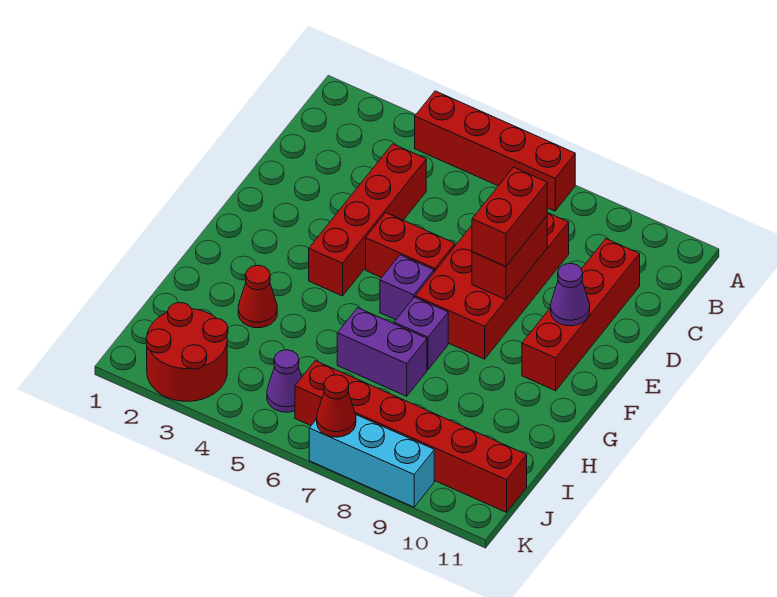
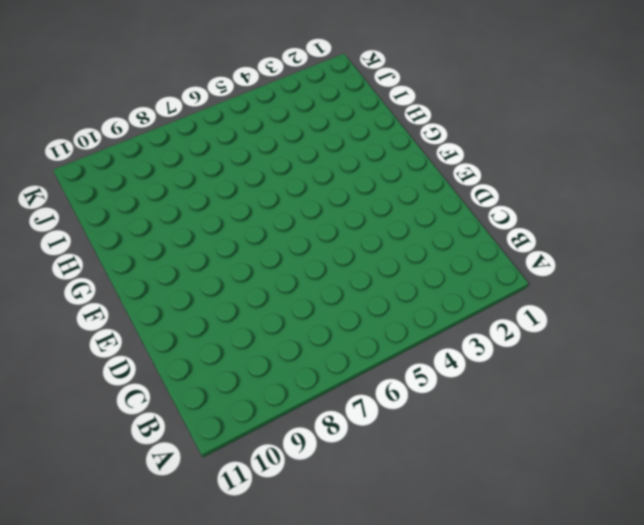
none -> red brick A4:A7 level 1
none -> red brick C4:F4 level 1
none -> red brick C7:F8 level 1

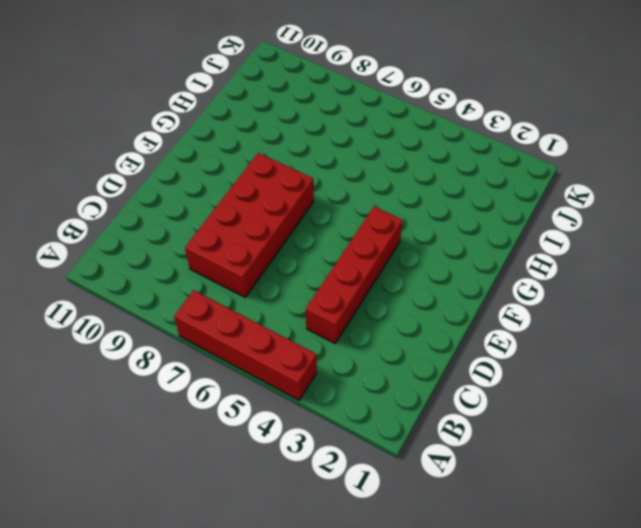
none -> red brick C10:F10 level 1
none -> red brick E5:E6 level 1
none -> purple brick F6 level 1

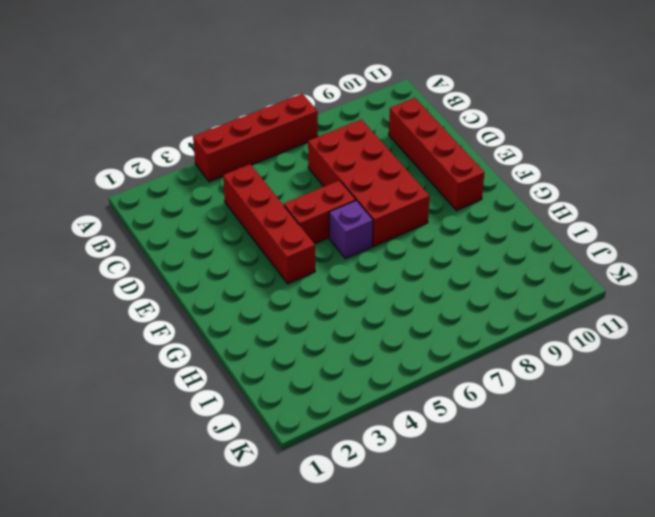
none -> purple brick G7 level 1
none -> red cone H3 level 1
none -> purple brick H6:H7 level 1

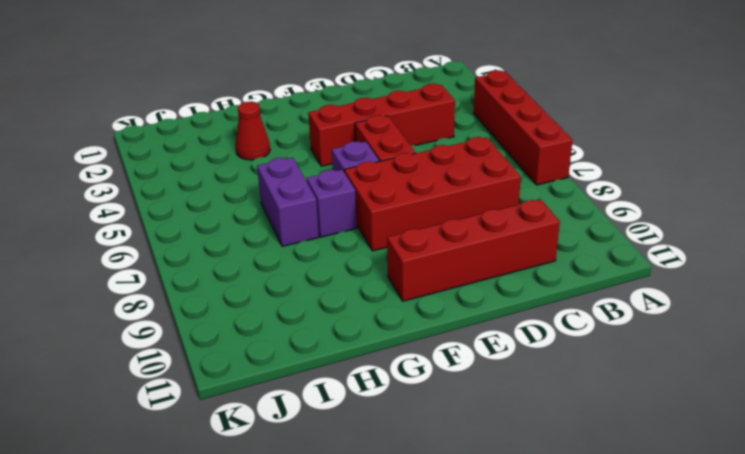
none -> red round brick J2:K3 level 1
none -> purple cone J5 level 1
none -> red brick J6:J11 level 1

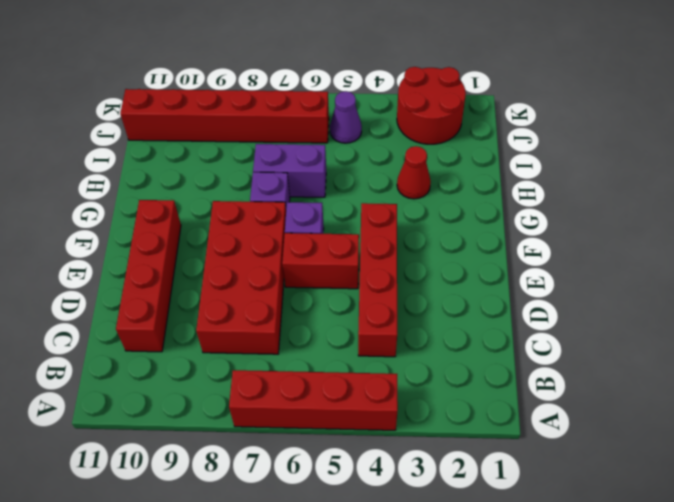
none -> cyan brick K7:K9 level 1
none -> red brick D8:E8 level 2
none -> purple cone E10 level 2

